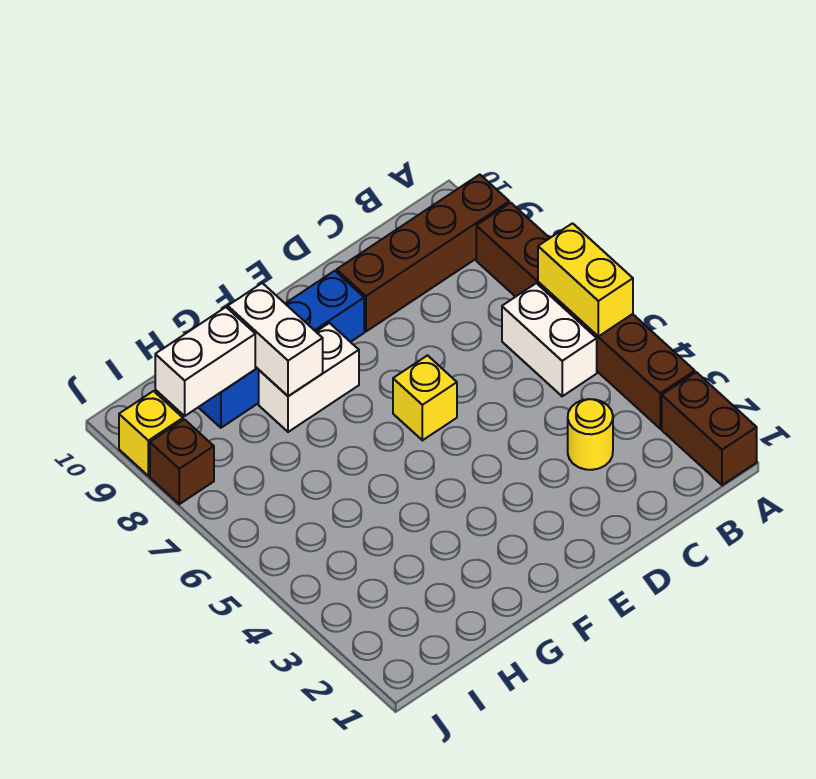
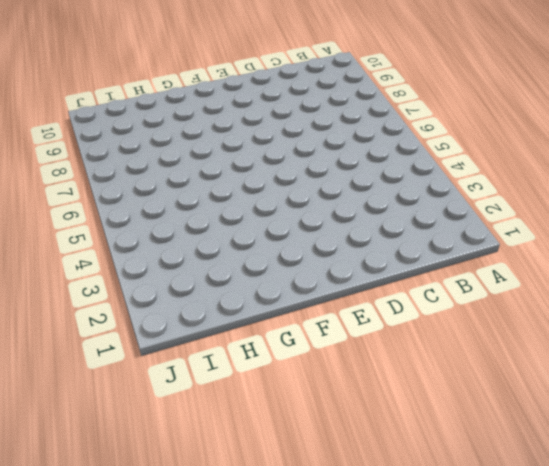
none -> brown brick A1:A2 level 1
none -> brown brick A3:A8 level 1
none -> brown brick A9:D9 level 1

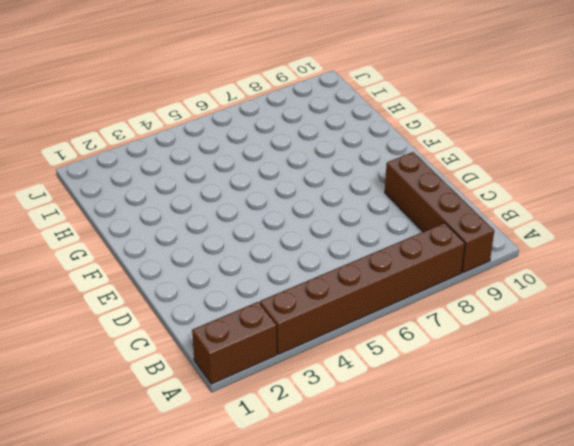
none -> white brick B5:B6 level 1
none -> yellow round brick C3 level 1
none -> yellow brick E6 level 1

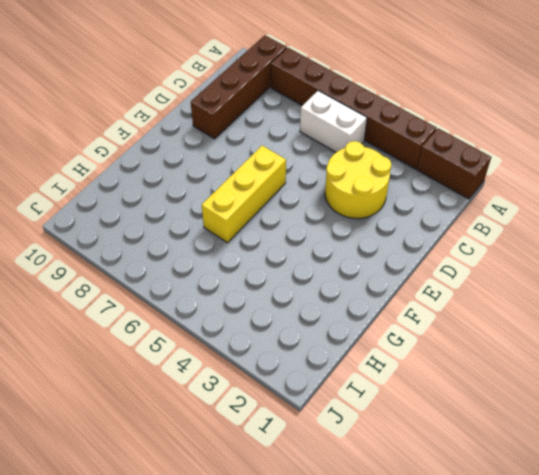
yellow round brick C3:D4 level 1 -> yellow round brick C3 level 1
yellow brick E6:G6 level 1 -> yellow brick E6 level 1
none -> blue brick E9:H9 level 1
none -> white brick F8:G8 level 1
none -> brown brick J8 level 1

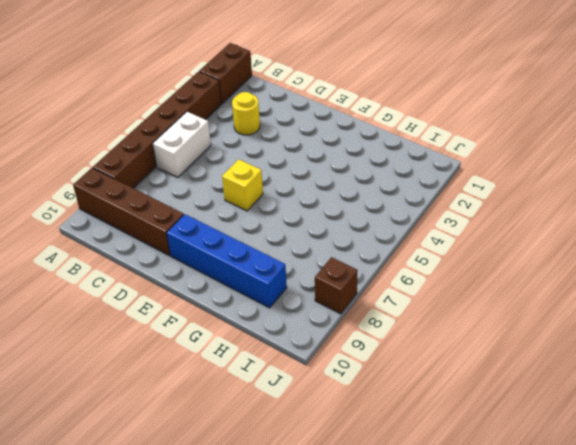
none -> white brick F8:G8 level 1
none -> yellow brick J9 level 1
none -> yellow brick A5:A6 level 2

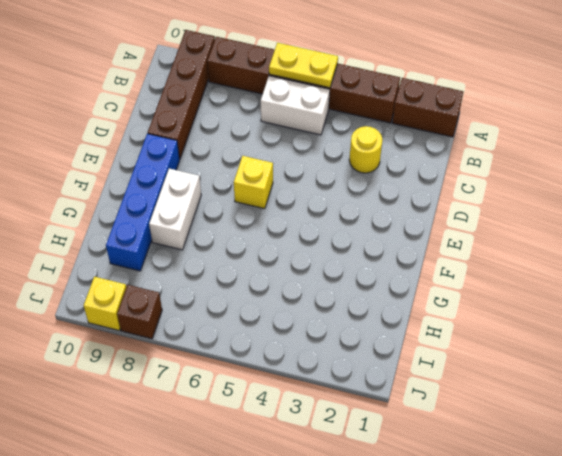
yellow plate A5:A6 level 2 -> yellow brick A5:A6 level 2
none -> white brick G8:G9 level 2
none -> white brick H9:I9 level 2

